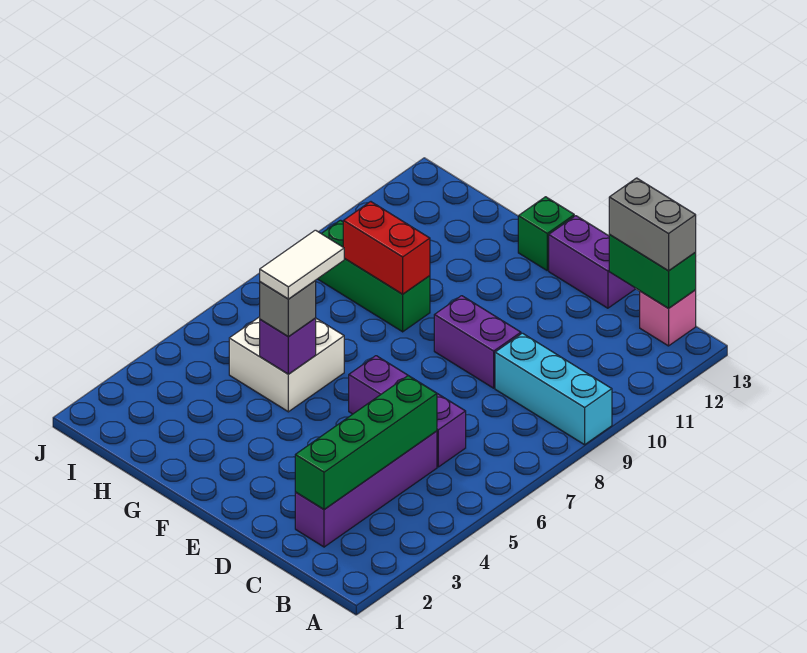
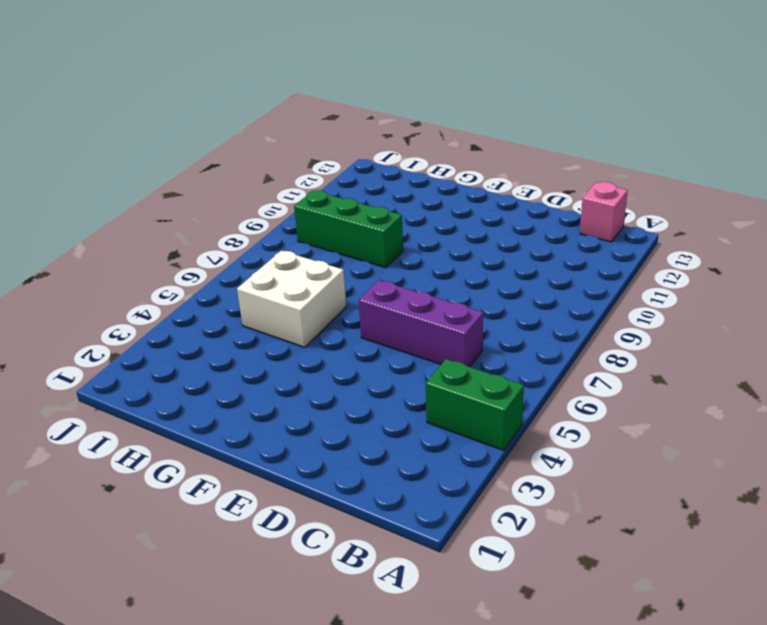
green brick A4:B4 level 1 -> green brick B13:C13 level 2
none -> cyan brick A9:C9 level 1
none -> purple brick C2:C5 level 1
none -> purple brick D9:E9 level 1

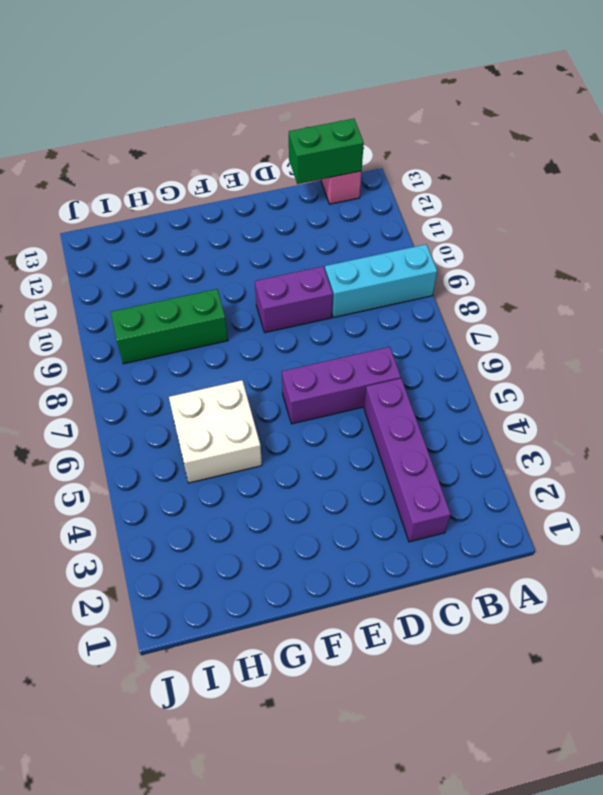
none -> purple brick D13:E13 level 1
none -> green brick F13 level 1
none -> green brick C2:C5 level 2

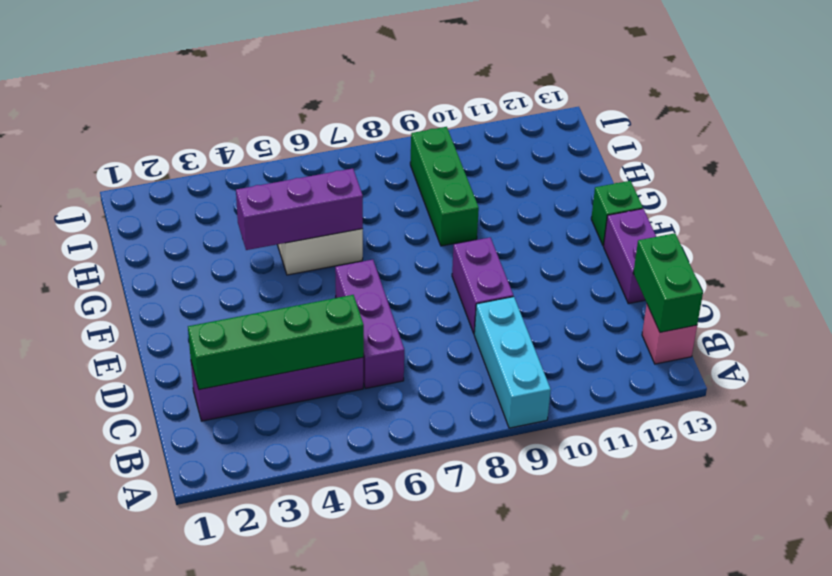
purple brick G4:G6 level 2 -> purple brick G5 level 2
none -> red brick G9:H9 level 2
none -> grey brick B13:C13 level 3
none -> grey brick G5 level 3

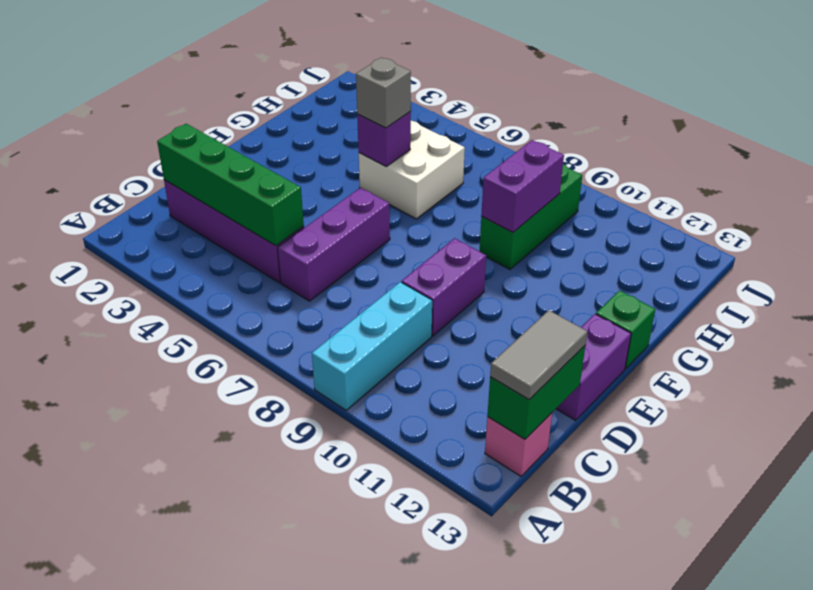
grey tile B13:C13 level 3 -> grey brick B13:C13 level 3
purple brick G9:H9 level 2 -> red brick G9:H9 level 2
none -> white tile G5:G6 level 4

